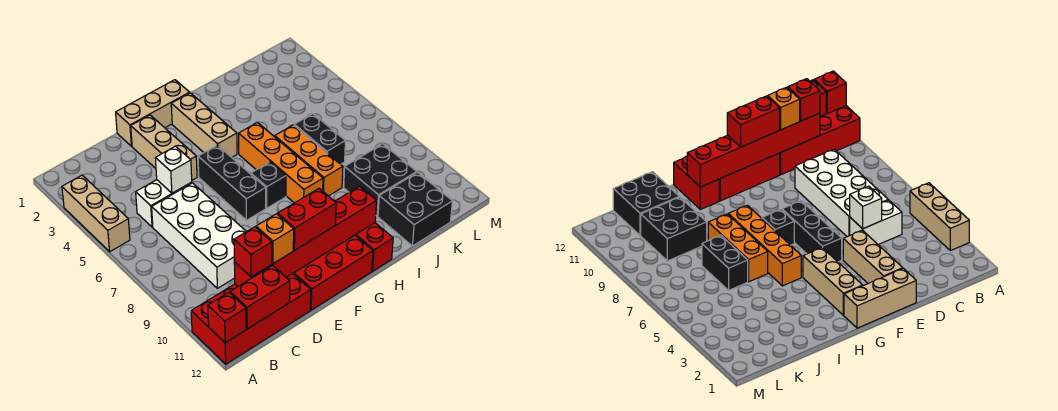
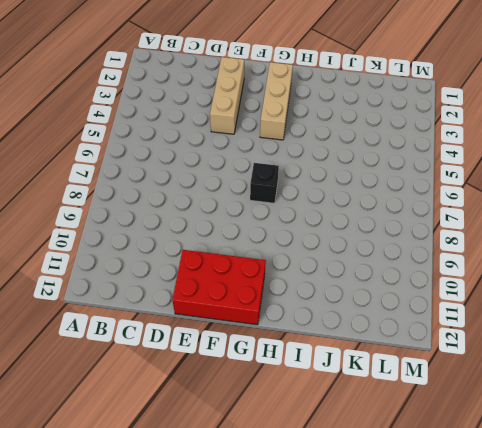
none -> tan brick A3:A5 level 1
none -> red brick A11:D12 level 1
none -> white brick C5:D5 level 1

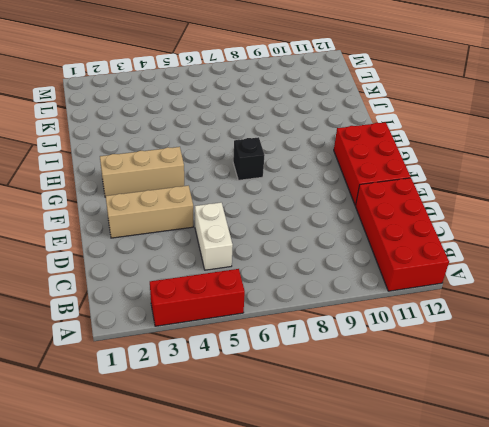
red brick A3:A5 level 1 -> tan brick A3:A5 level 1
none -> white brick C6:D9 level 1
none -> tan brick E1:G1 level 1
none -> black brick F5:F7 level 1

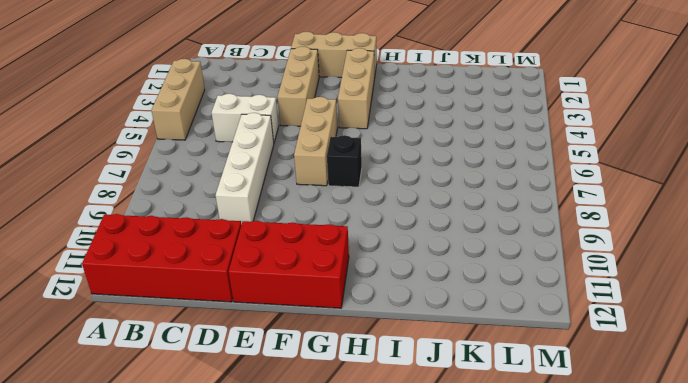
white brick D6:D9 level 1 -> white brick C6:D9 level 1
tan brick F5:F7 level 1 -> black brick F5:F7 level 1
none -> orange brick H5:H8 level 1
none -> red brick H11:H12 level 1
none -> orange brick I6:I8 level 1

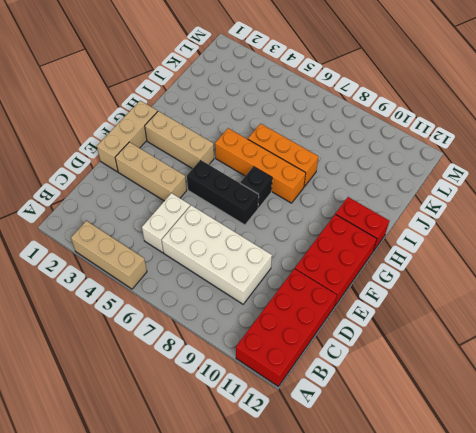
none -> black brick J6:J7 level 1
none -> black brick J9:K10 level 1
none -> black brick J11:K12 level 1

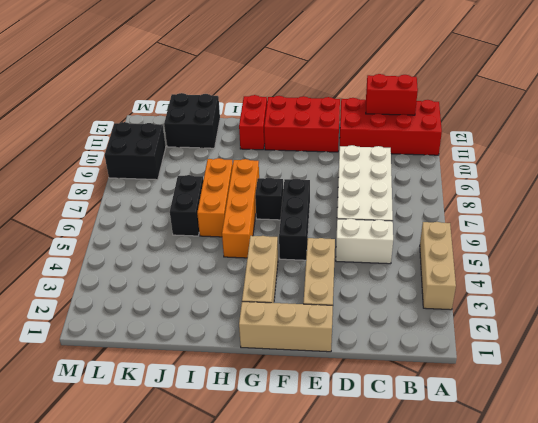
black brick L9:M10 level 1 -> black brick J9:K10 level 1
none -> red brick A12 level 2
none -> red brick C11:H11 level 2
none -> white brick D5 level 2

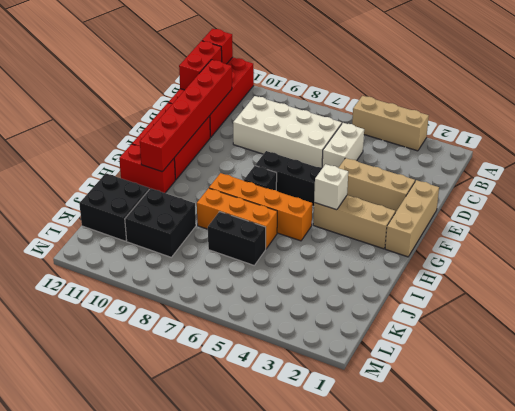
white brick G4 level 2 -> white brick D5 level 2
none -> red brick C11 level 3
none -> orange brick D11 level 3
none -> red brick E11:F11 level 3

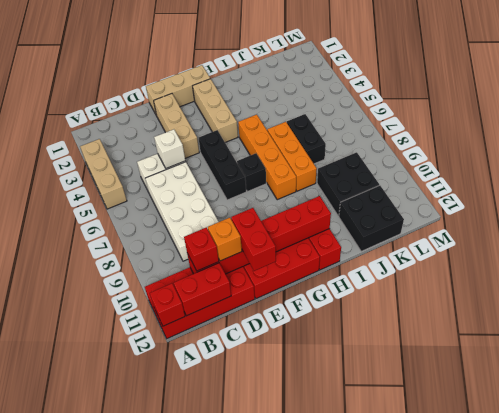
red brick E11:E12 level 3 -> red brick E11:F11 level 3

